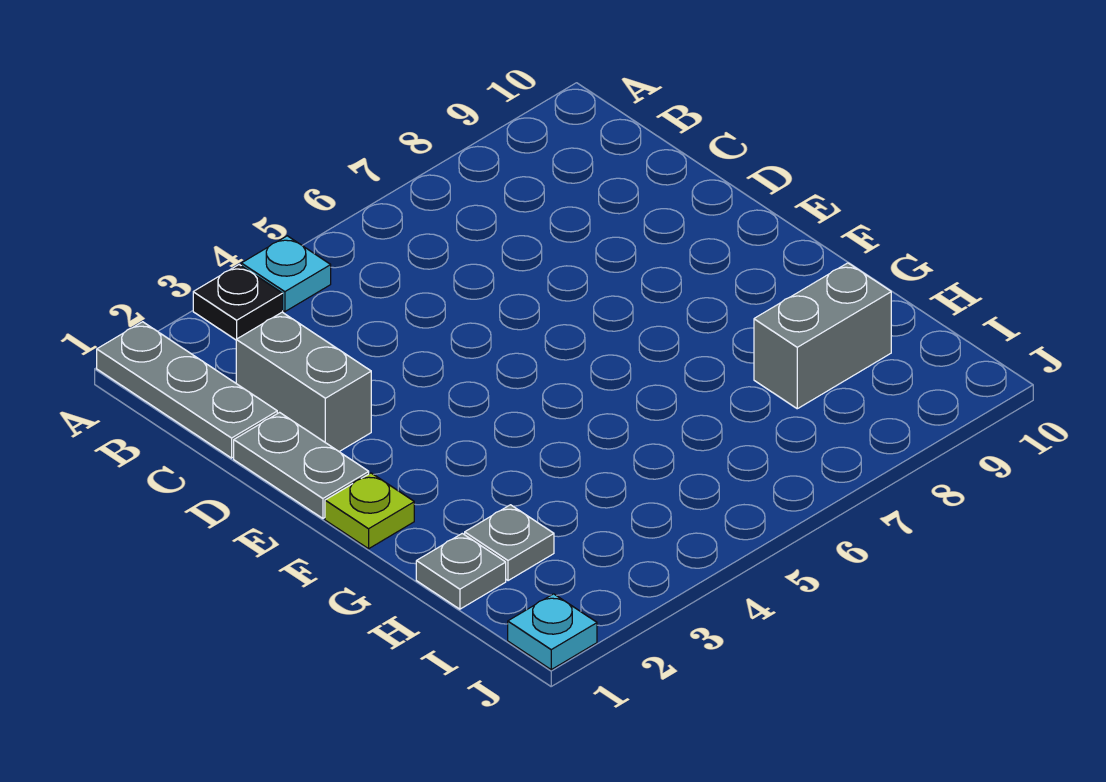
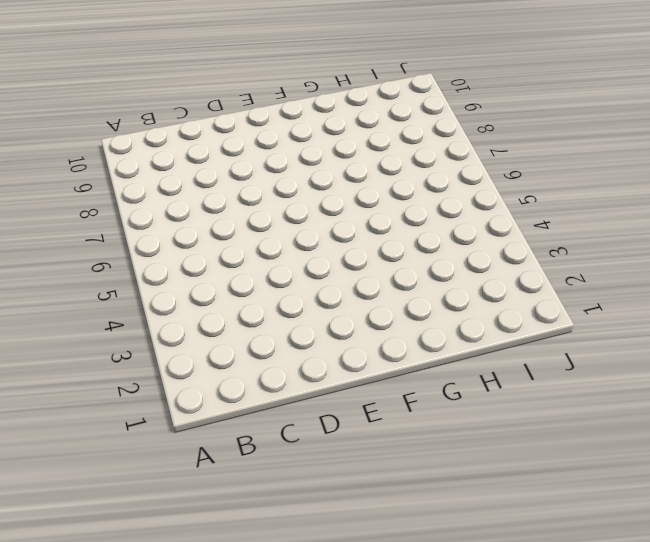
none -> grey plate A1:C1 level 1
none -> black plate A3 level 1

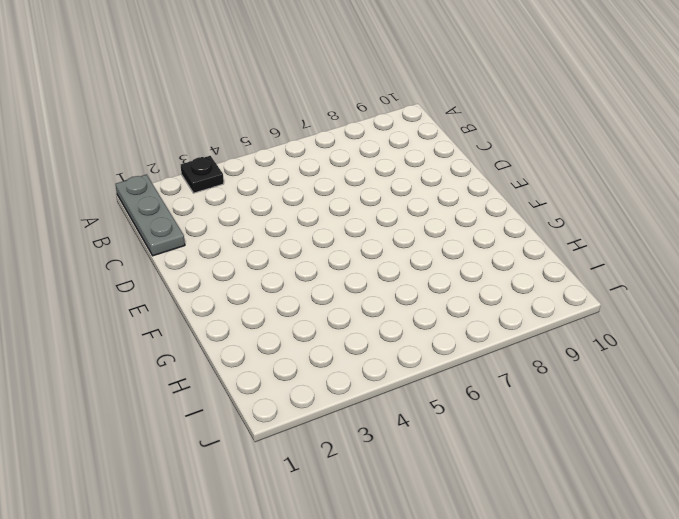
none -> cyan plate A4 level 1
none -> grey brick C2:D2 level 1

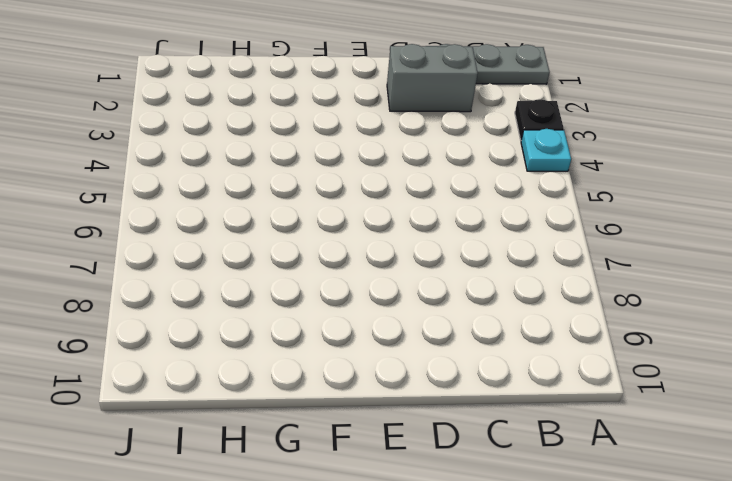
none -> grey plate D1:E1 level 1
none -> lime plate F1 level 1

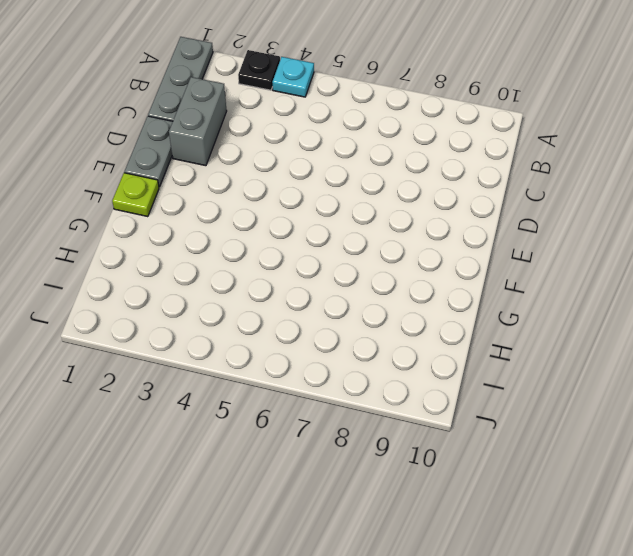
none -> grey plate H1 level 1
none -> grey plate H2 level 1

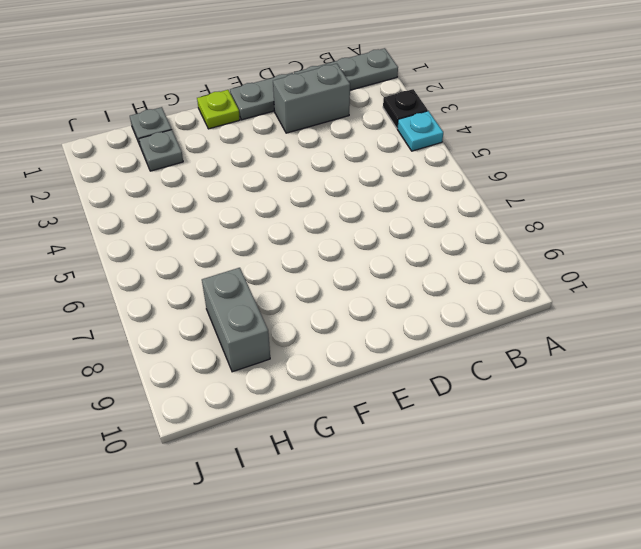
none -> cyan plate J1 level 1

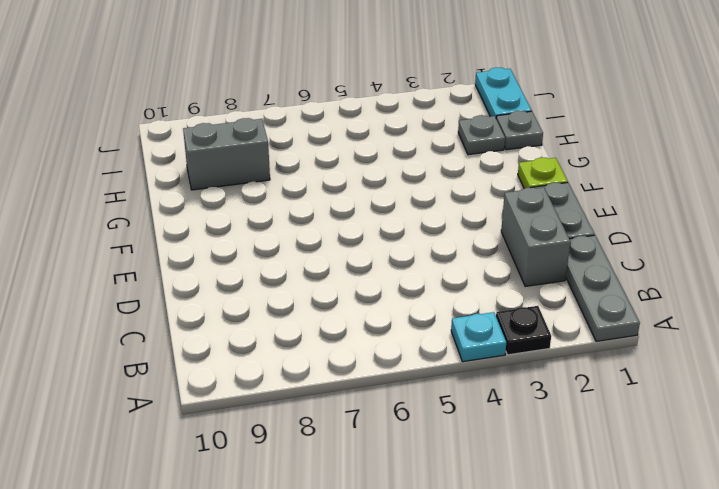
cyan plate I1:J1 level 1 -> cyan plate J1 level 1

